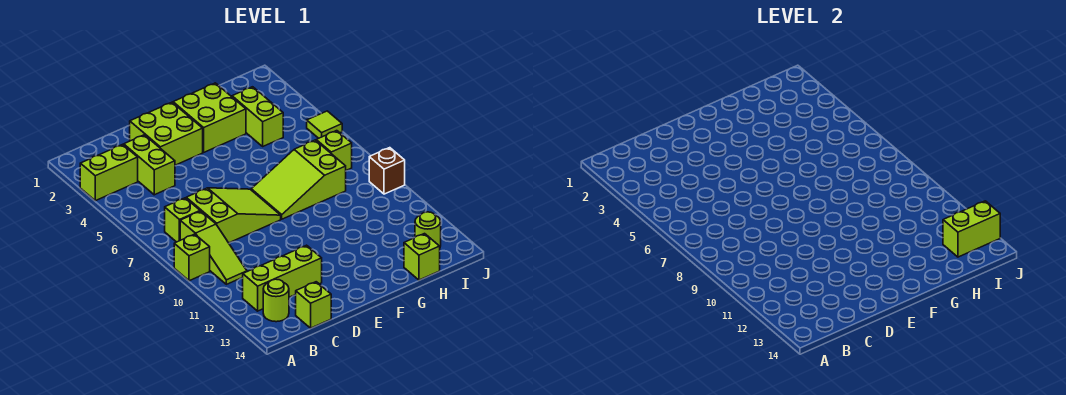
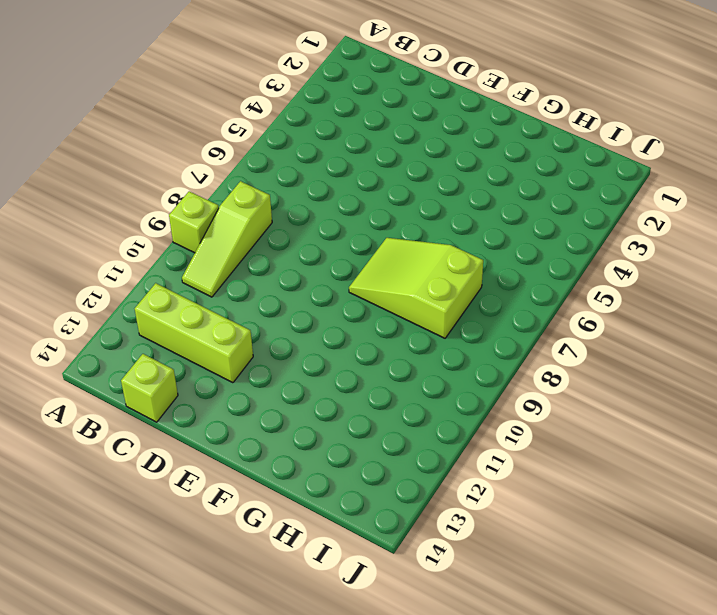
none -> lime brick A3:B3 level 1
none -> lime brick B7 level 1
none -> lime round brick B13 level 1

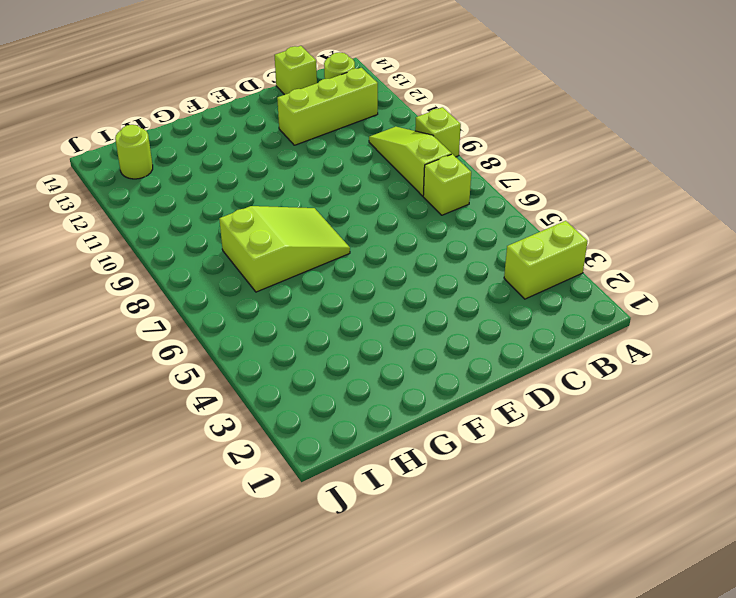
none -> lime brick C3:C4 level 1
none -> lime slope C7:E8 level 1 top C
none -> lime brick D2:E3 level 1

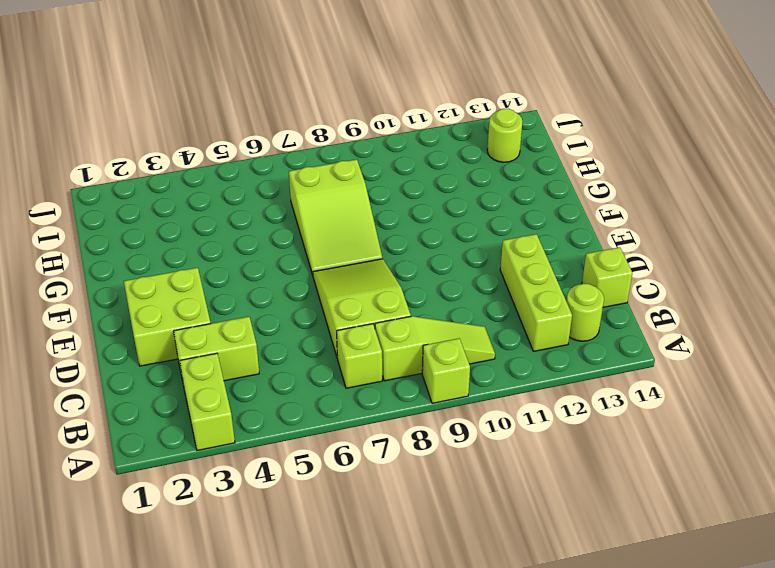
none -> lime brick F2:G3 level 1
none -> lime brick H3:H4 level 1
none -> lime brick H14 level 1

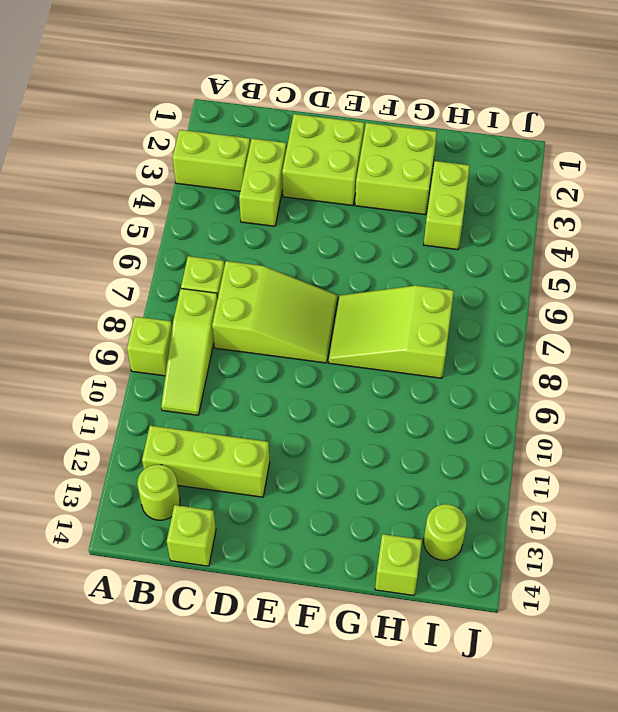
none -> lime brick I7 level 1
none -> lime tile J5 level 1
none -> brown brick J9 level 1

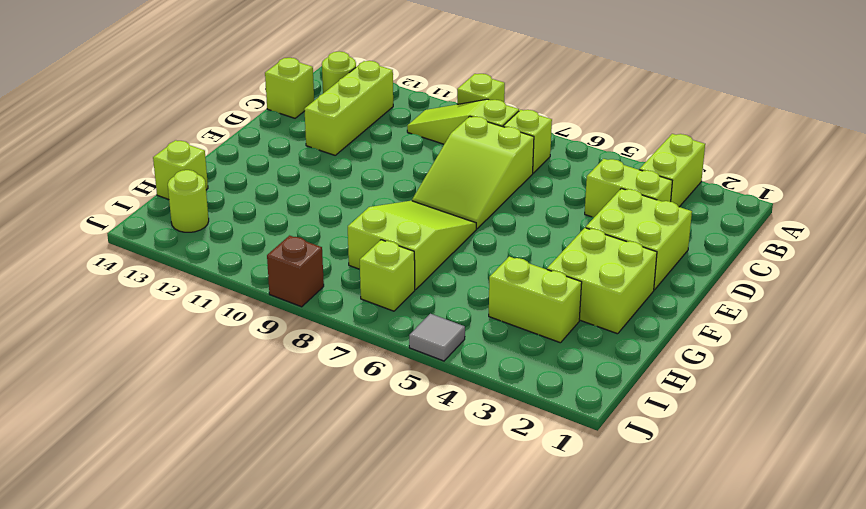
grey tile J5 level 1 -> lime tile J5 level 1
none -> lime brick I13:J13 level 2

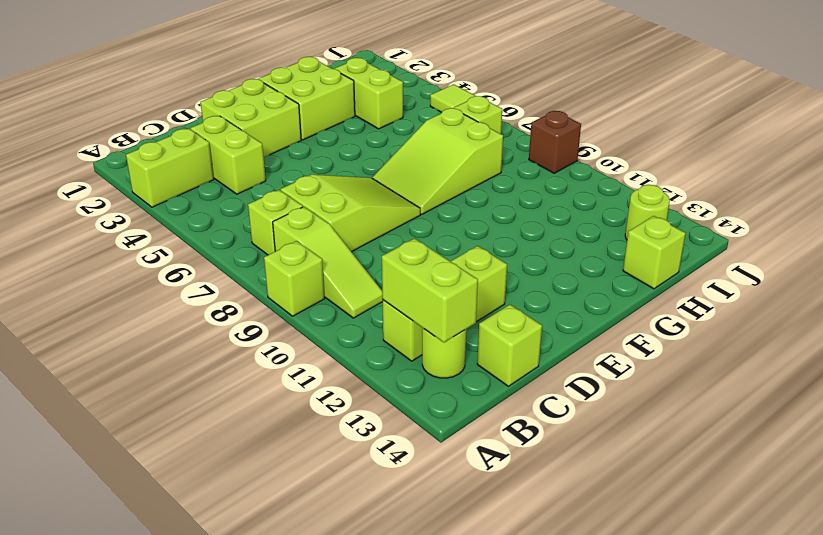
lime brick B12:B13 level 2 -> lime brick I13:J13 level 2

